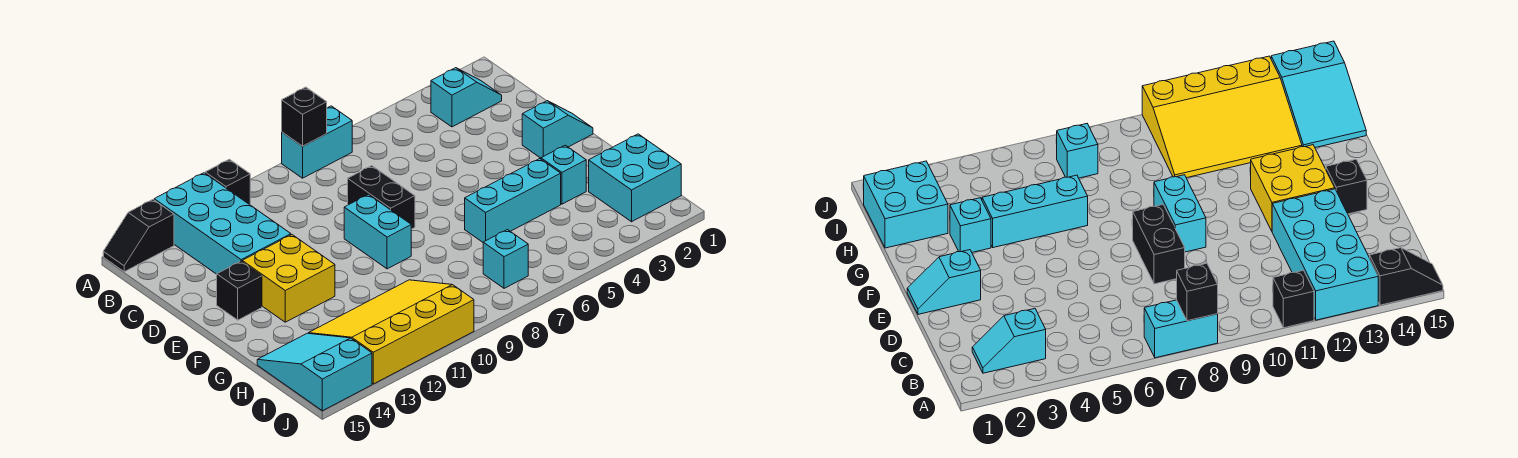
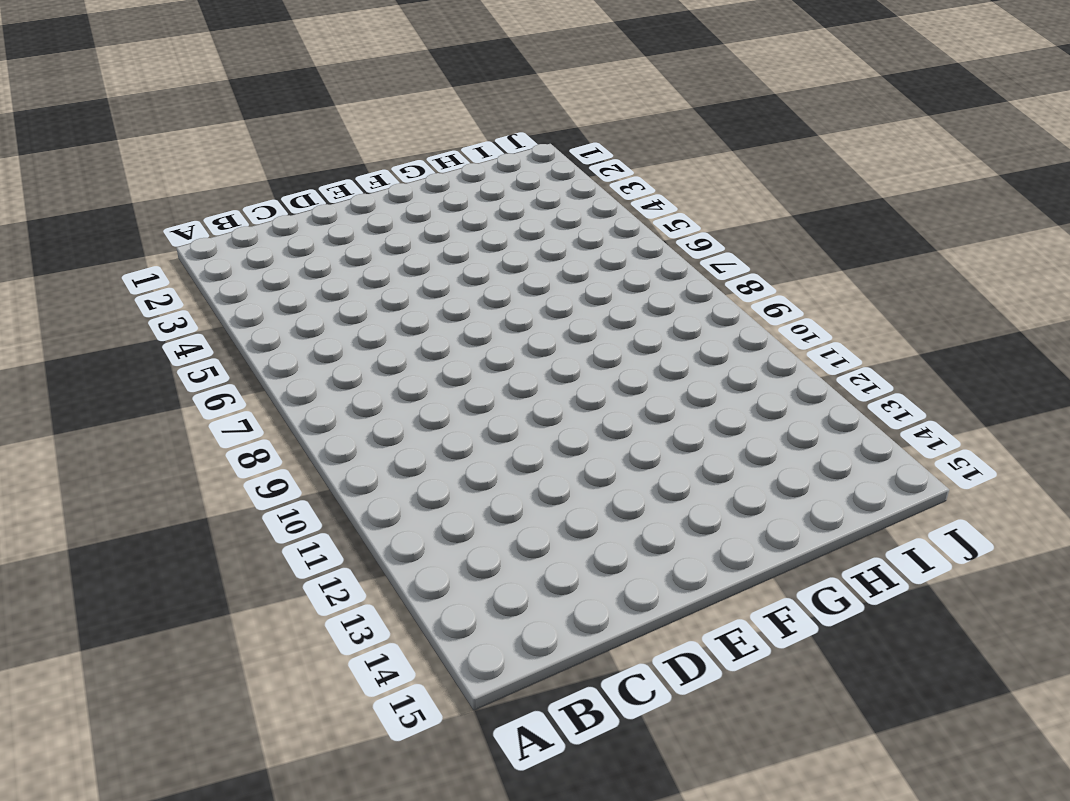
none -> cyan brick A7:A8 level 1
none -> black brick A11 level 1
none -> cyan brick A12:D13 level 1

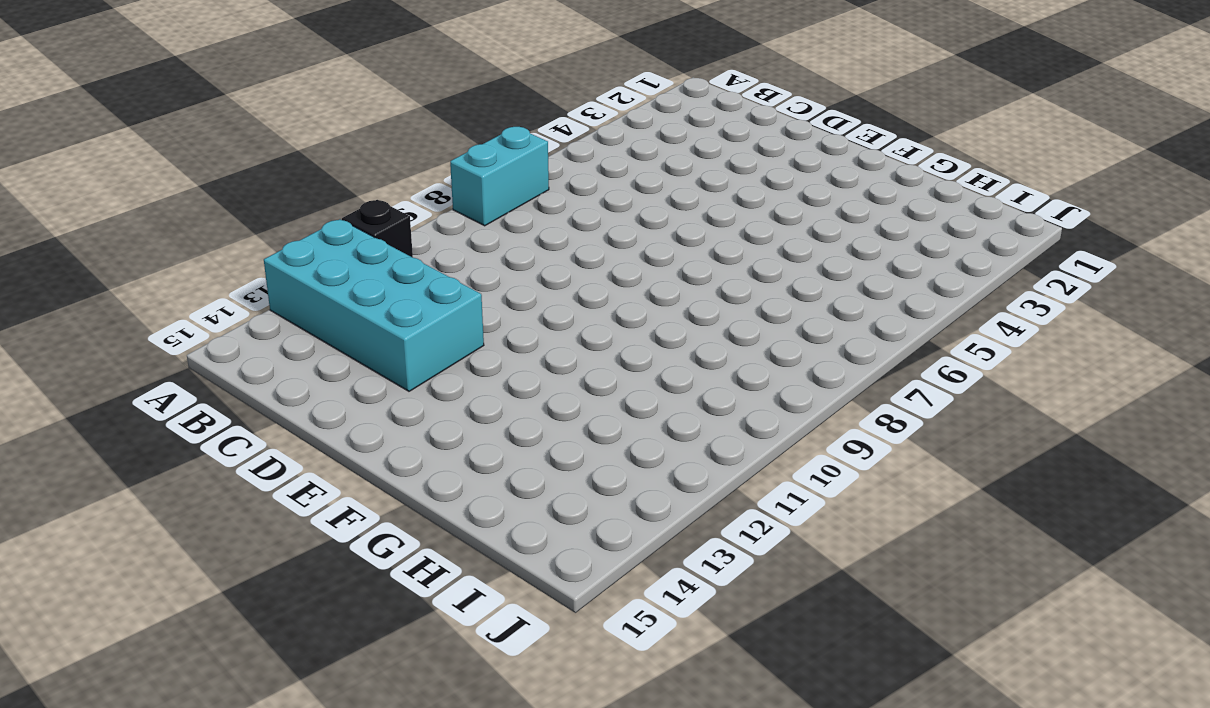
none -> black slope A14:A15 level 1 top 14
none -> cyan slope B2:B3 level 1 top 3
none -> black brick D8:E8 level 1

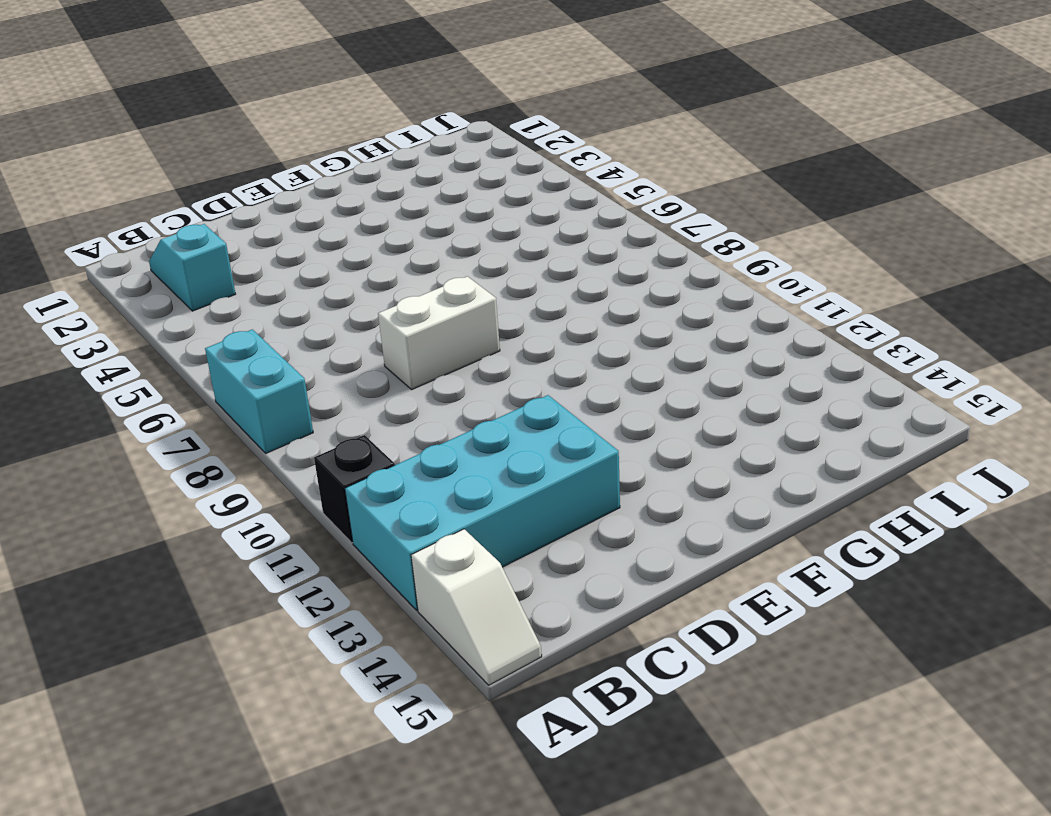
white slope A14:A15 level 1 top 14 -> black slope A14:A15 level 1 top 14
white brick D8:E8 level 1 -> black brick D8:E8 level 1
none -> cyan slope E1:E2 level 1 top 2
none -> cyan brick E9:F9 level 1
none -> yellow brick E12:F13 level 1

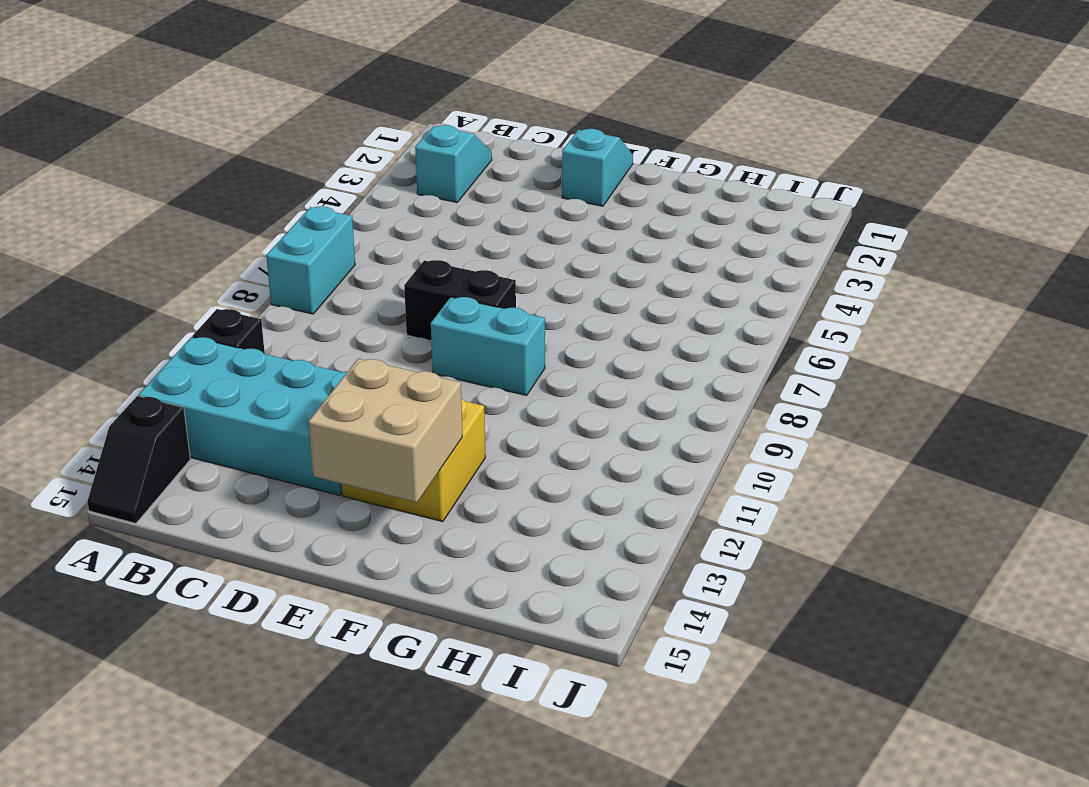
tan brick E13:F14 level 2 -> none
none -> black brick E14 level 1
none -> cyan brick G3 level 1
none -> cyan brick G4:G6 level 1

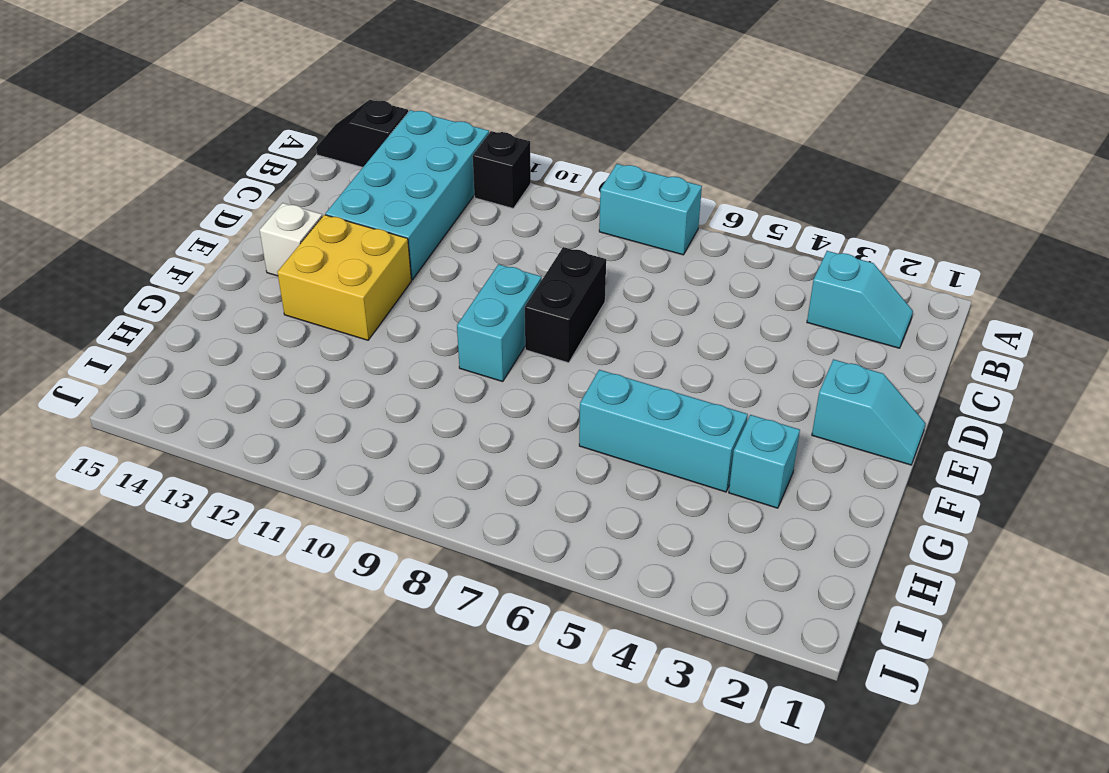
white brick E14 level 1 -> black brick E14 level 1
none -> cyan brick H1:I2 level 1
none -> yellow slope H10:J13 level 1 top J
none -> cyan slope H14:J15 level 1 top J

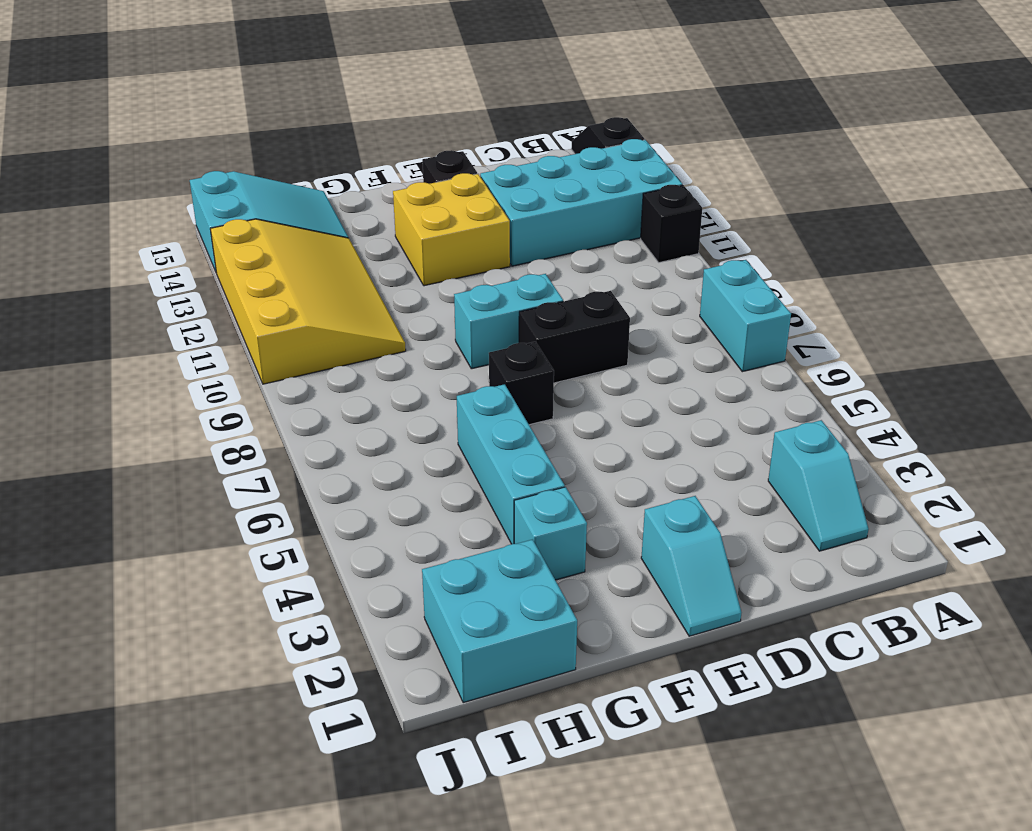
black brick F7 level 1 -> black brick A8 level 2
none -> cyan brick I7 level 1

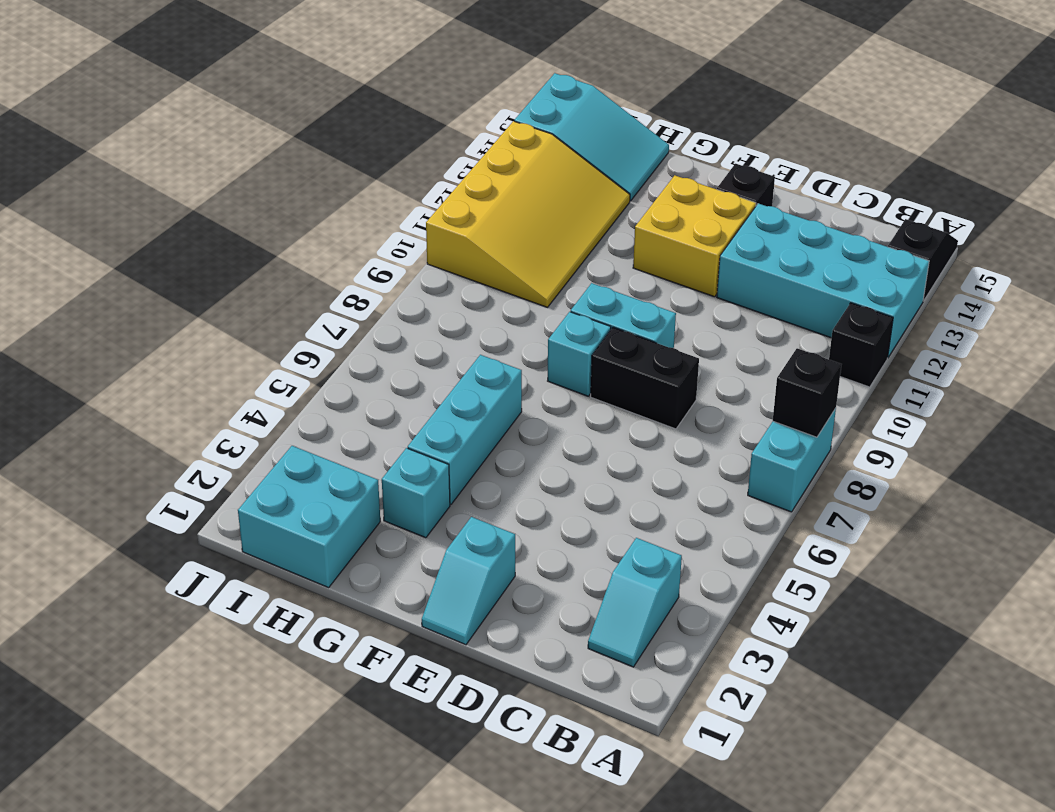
cyan brick F8 level 1 -> cyan brick I7 level 1

